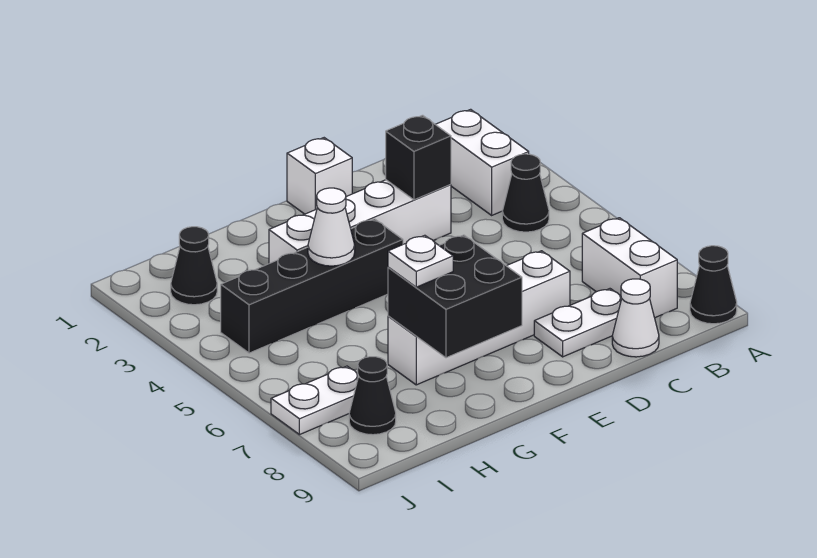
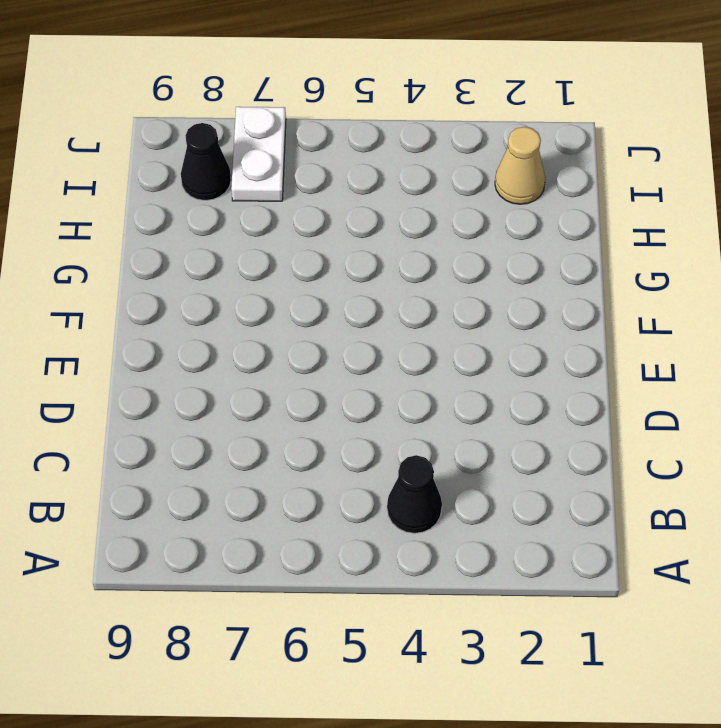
tan cone I2 level 1 -> black cone I2 level 1
none -> black cone A9 level 1
none -> white brick B2:B3 level 1
none -> white brick B7:B8 level 1

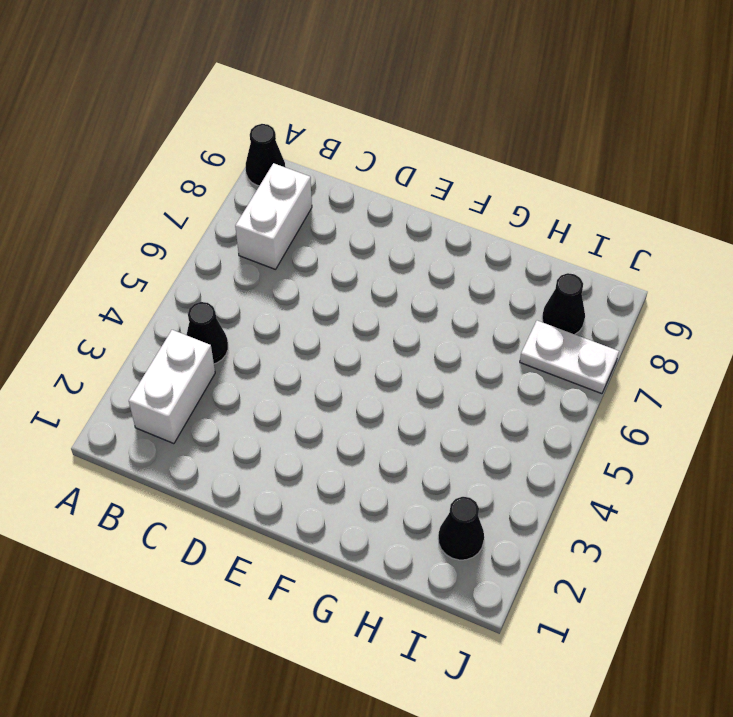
none -> white plate C8:D8 level 1
none -> white cone C9 level 1
none -> white brick D3:G3 level 1

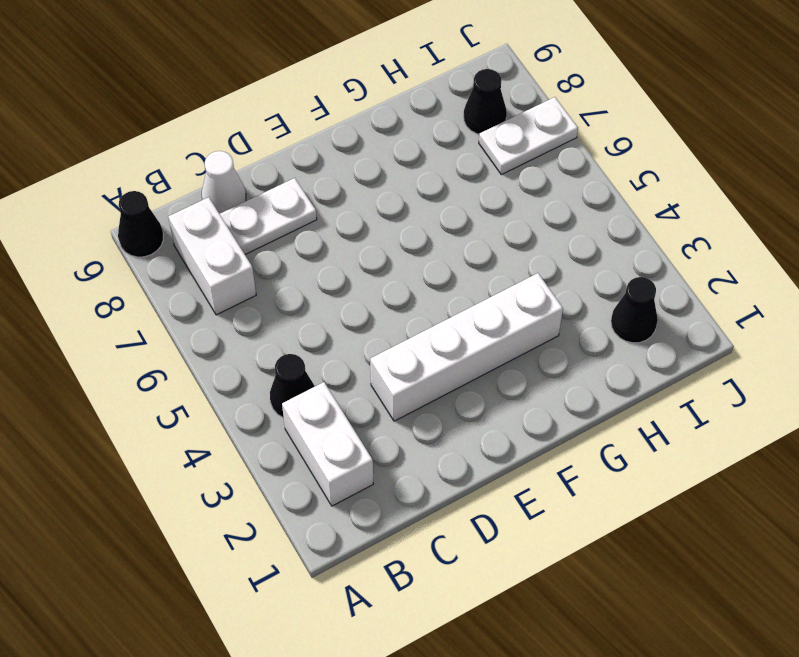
none -> white brick D7:G7 level 1
none -> white brick E1 level 1
none -> black brick F4:I4 level 1

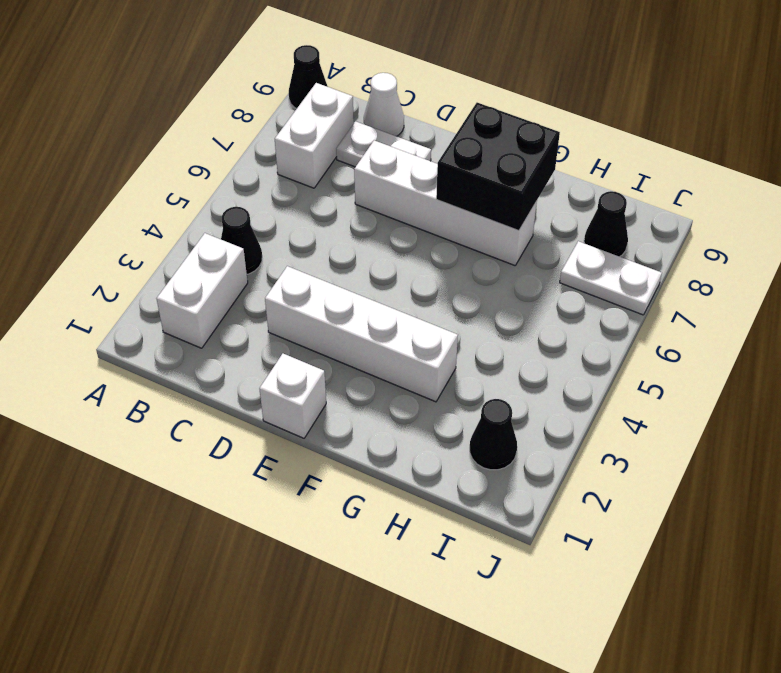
none -> black brick F4:I4 level 1
none -> black brick D3 level 2
none -> white cone G4 level 2

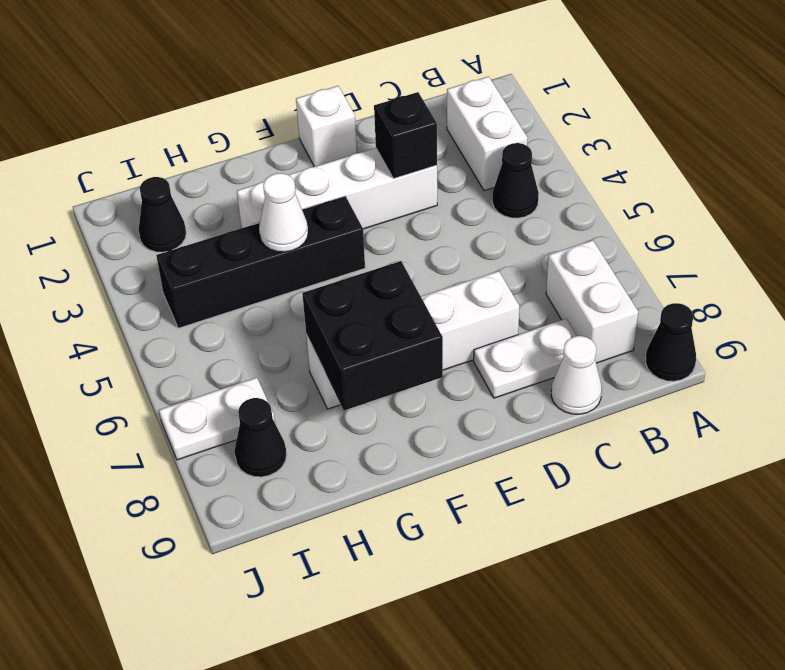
none -> white plate G7 level 3

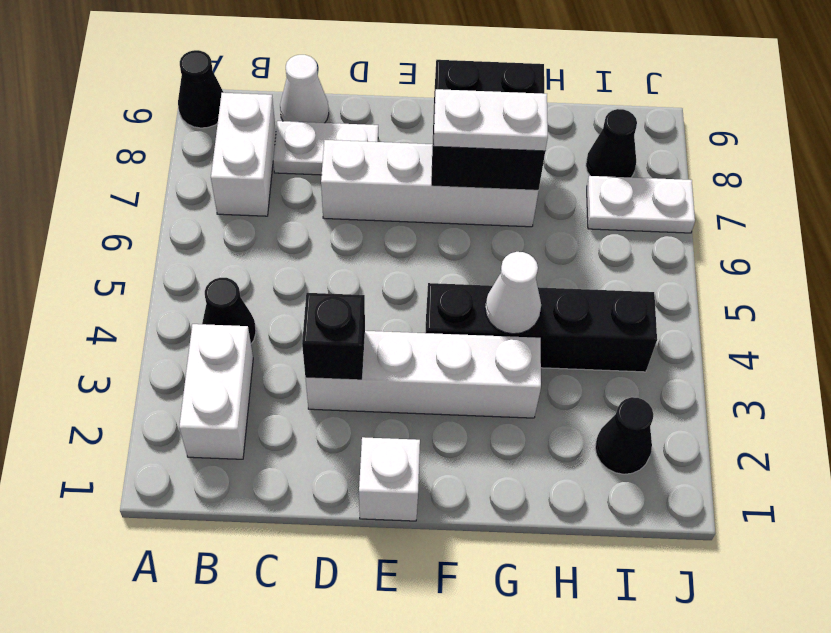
white plate F7:G7 level 3 -> white plate G7 level 3

